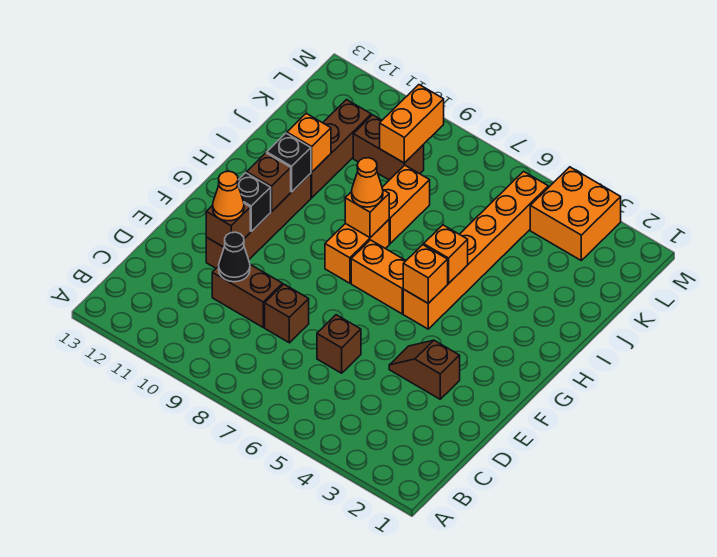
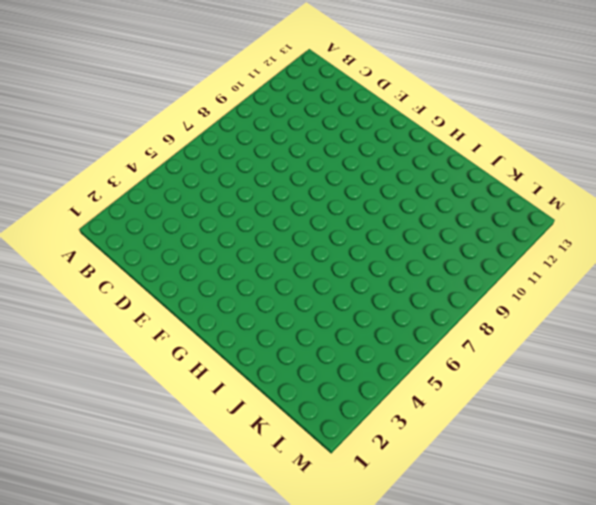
none -> brown brick D6 level 1
none -> brown brick D8 level 1
none -> brown brick D9:D10 level 1

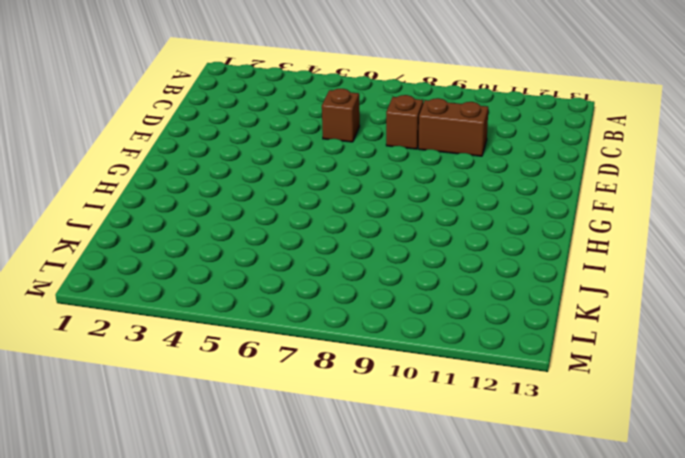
none -> brown slope E3:E4 level 1 top 3
none -> brown brick E11:H11 level 1
none -> orange brick G5:L5 level 1

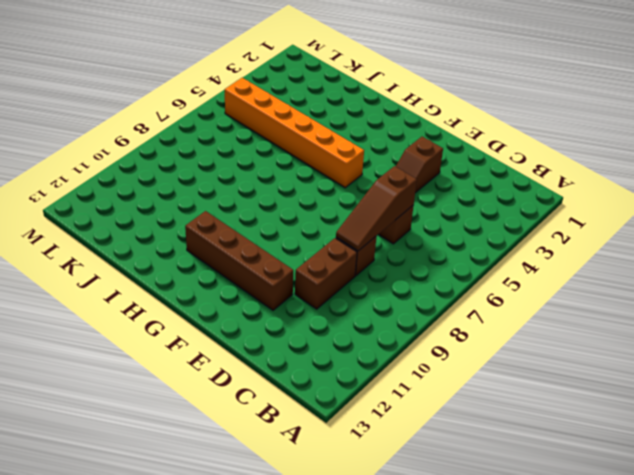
brown slope D6:D8 level 2 top 6 -> none
none -> orange brick G6:G7 level 1
none -> orange brick G8:H8 level 1
none -> orange brick I8:J8 level 1

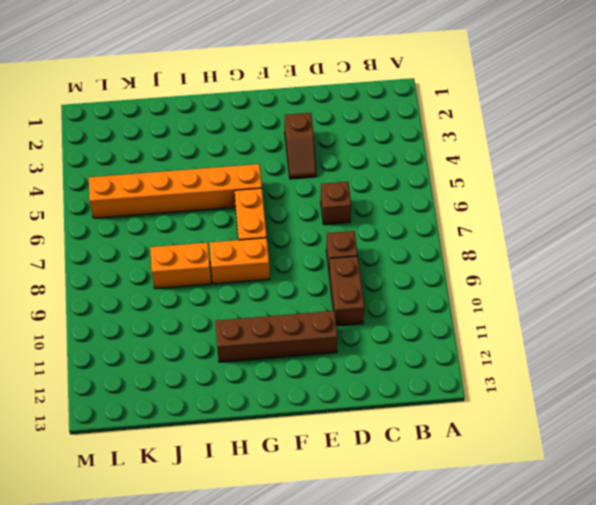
none -> brown brick I11:K11 level 1
none -> brown brick K9:K10 level 1
none -> orange brick L3:M4 level 1

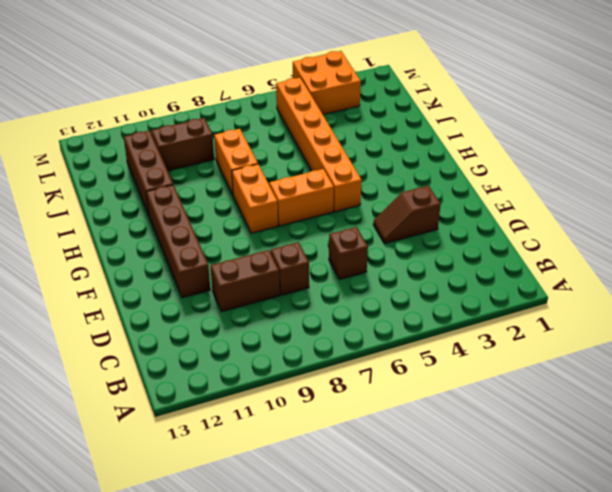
none -> black cone D10 level 2
none -> brown brick E11 level 2
none -> black brick F11 level 2

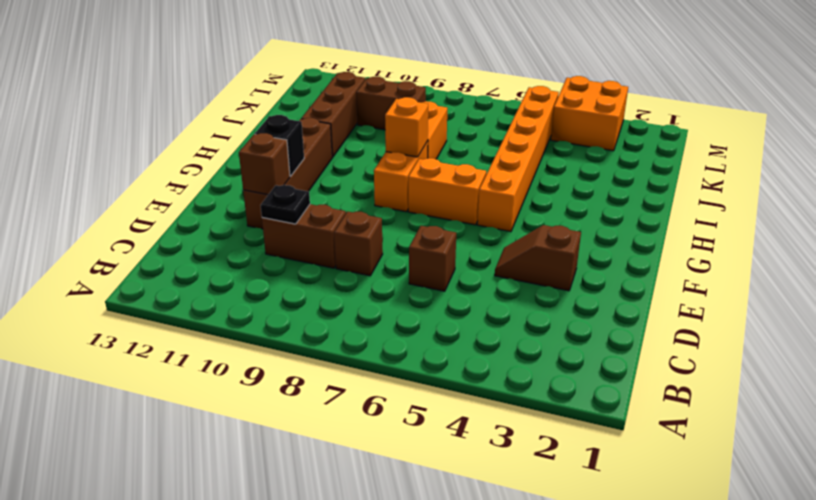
black plate D10 level 2 -> black cone D10 level 2
none -> orange brick G5 level 2
none -> brown brick G11 level 2
none -> orange brick H5 level 2

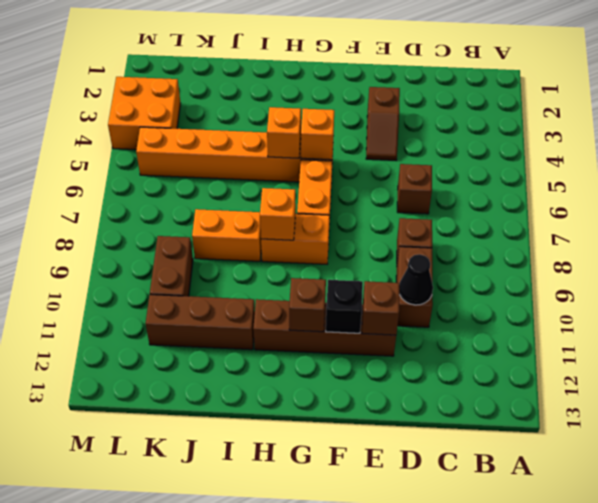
none -> black brick H11 level 2
none -> orange brick I11 level 2
none -> orange brick K9:L9 level 2

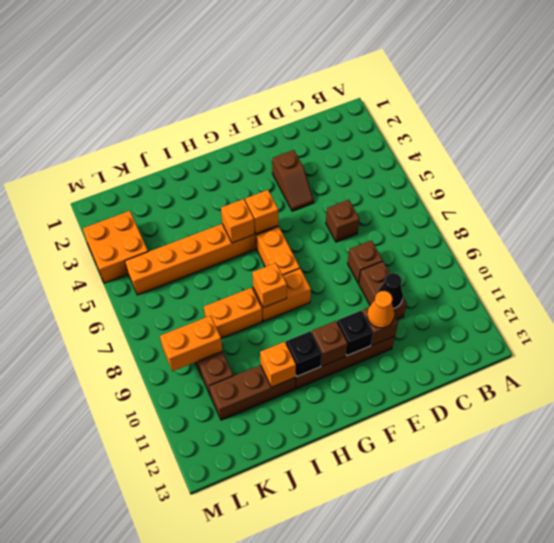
none -> orange cone H8 level 3

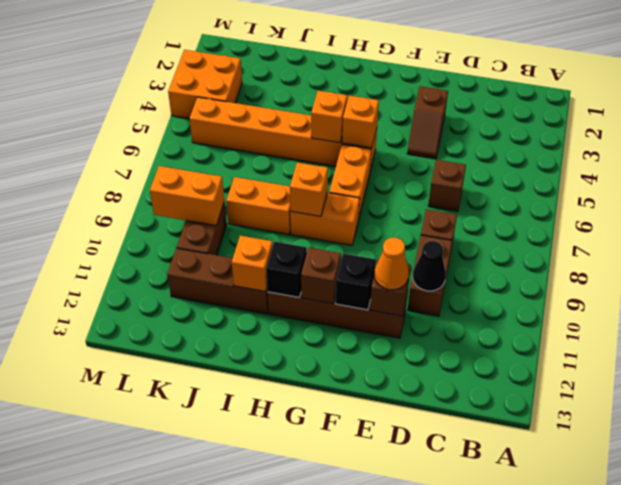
none -> orange cone H8 level 3

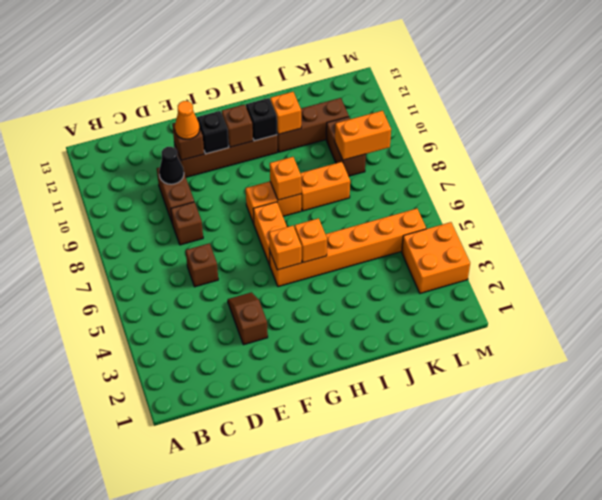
none -> orange cone H8 level 3

